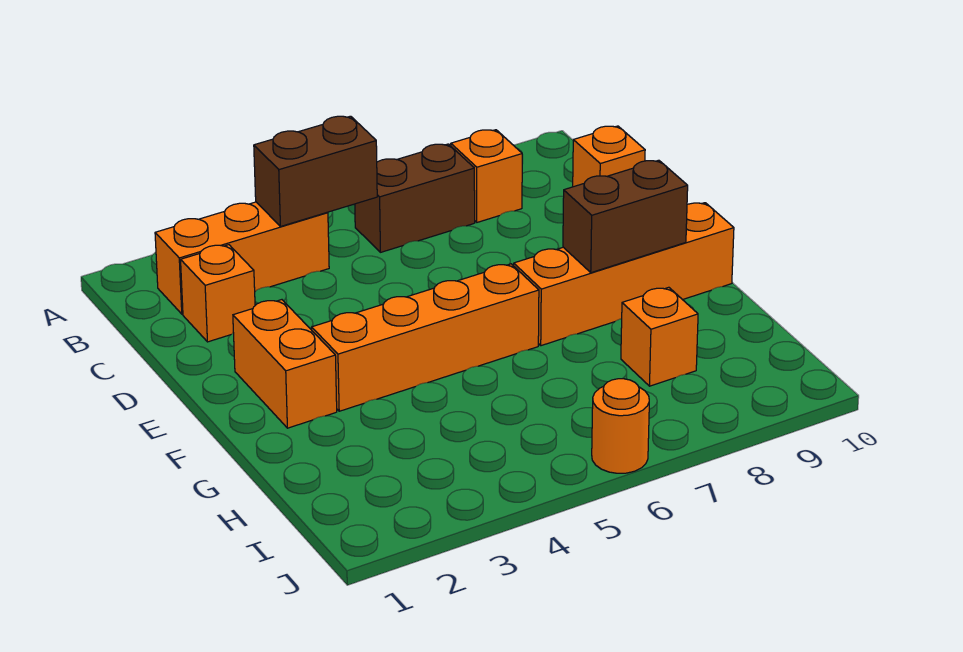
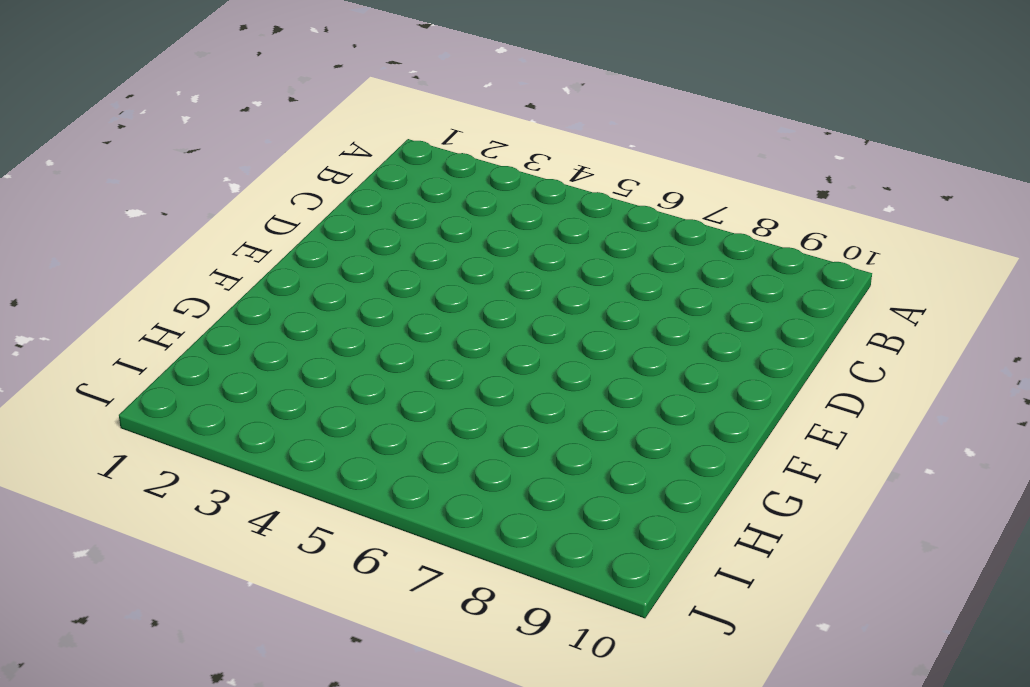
none -> orange brick B2:B4 level 1
none -> brown brick B6:B7 level 1
none -> orange brick B8 level 1

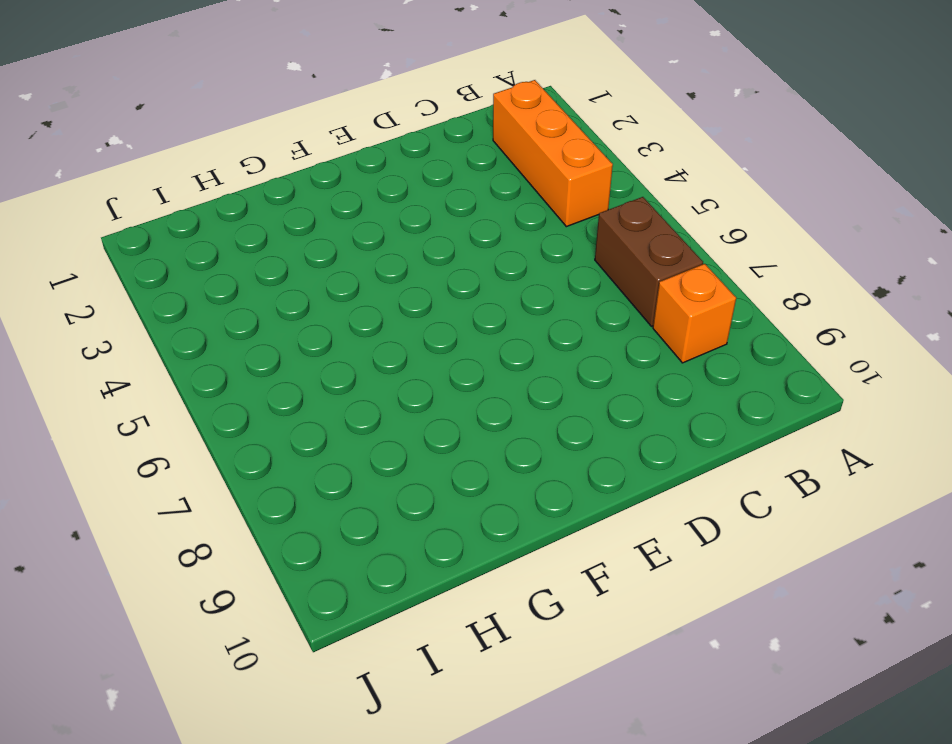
none -> orange brick C2 level 1
none -> orange brick C10 level 1
none -> orange brick E2:F2 level 1

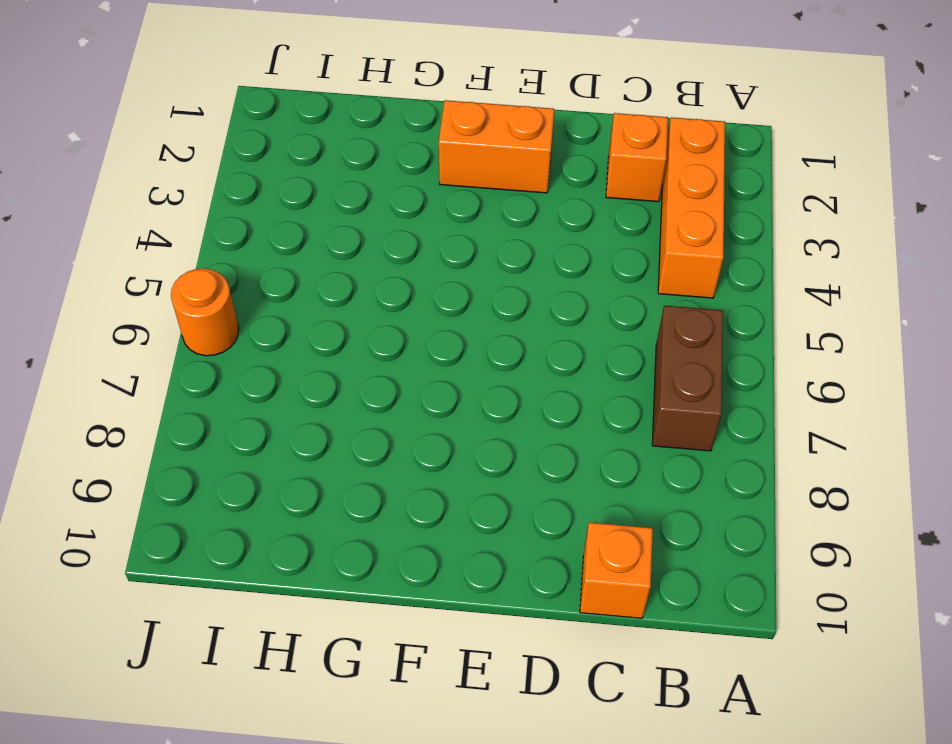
none -> orange brick B8 level 1
none -> orange brick F3:F6 level 1
none -> orange brick F7:F10 level 1

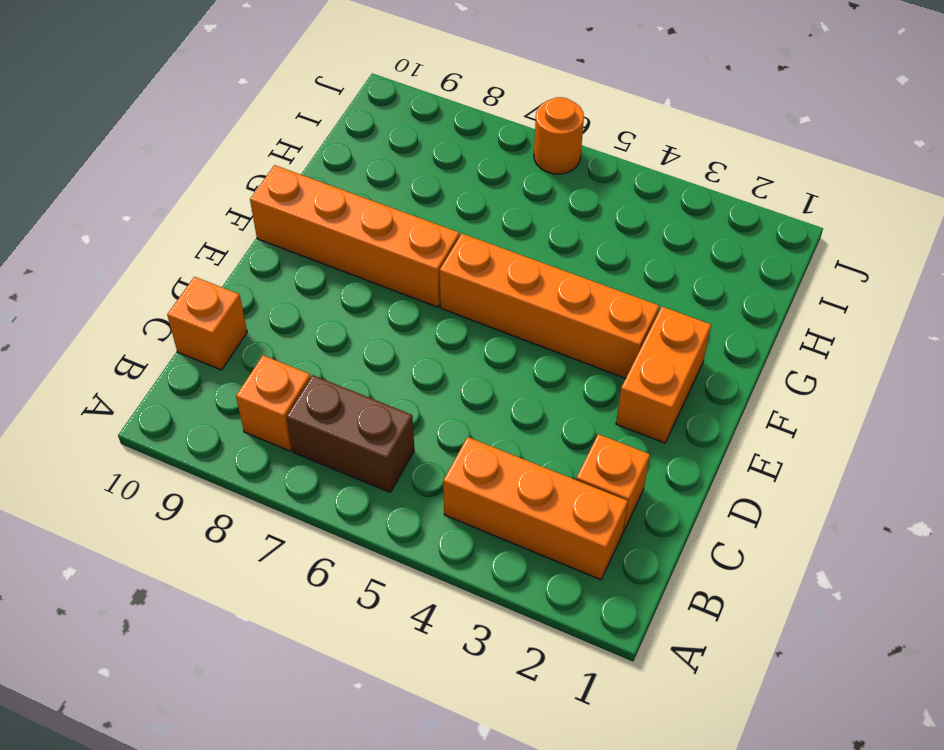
none -> orange brick H8 level 1
none -> brown brick B4:B5 level 2
none -> brown brick F8:F9 level 2

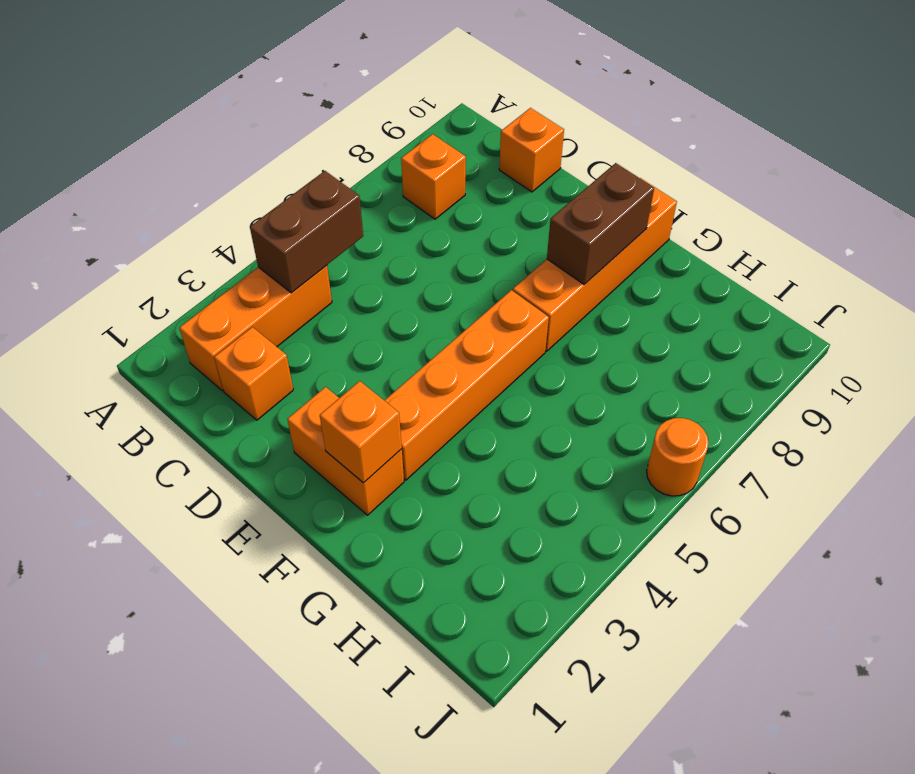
orange brick F2 level 2 -> orange brick H8 level 1
none -> brown brick B6:B7 level 1

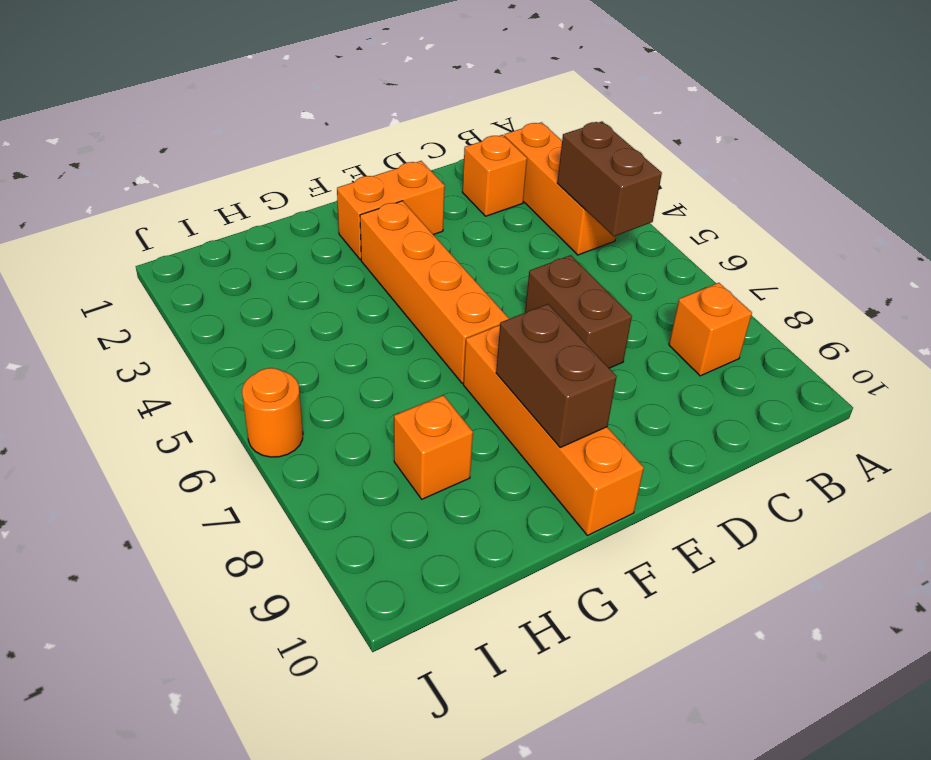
brown brick D6:D7 level 1 -> brown brick B6:B7 level 1
none -> orange brick C10 level 1

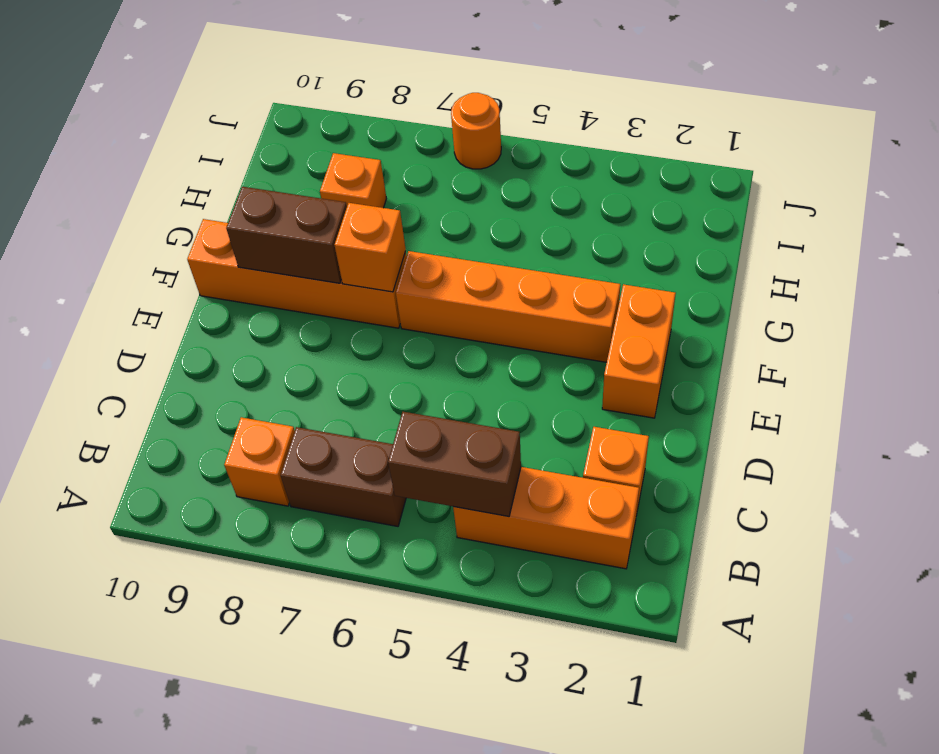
orange brick F7 level 2 -> orange brick C10 level 1

